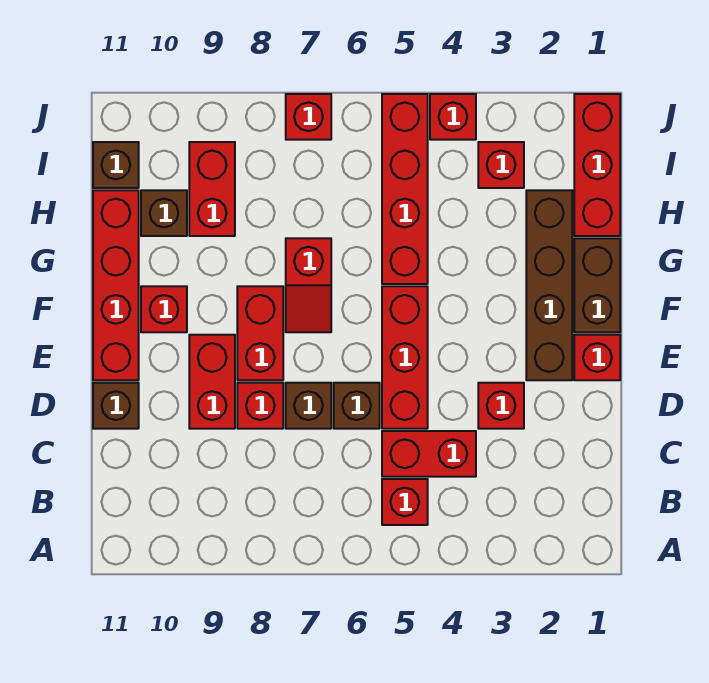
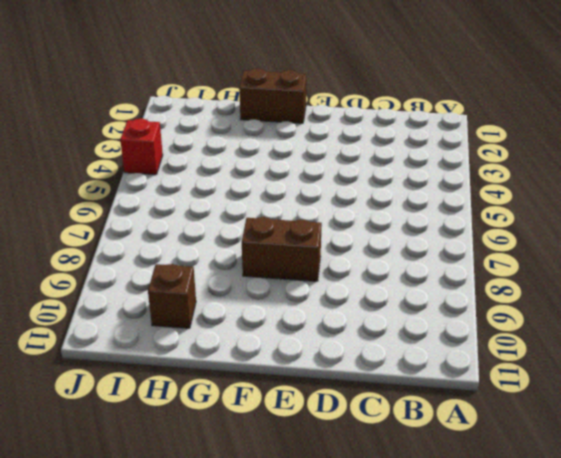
brown brick E8:F8 level 1 -> red brick E8:F8 level 1
none -> red brick B5 level 1
none -> red brick C4:C5 level 1
none -> red brick D3 level 1

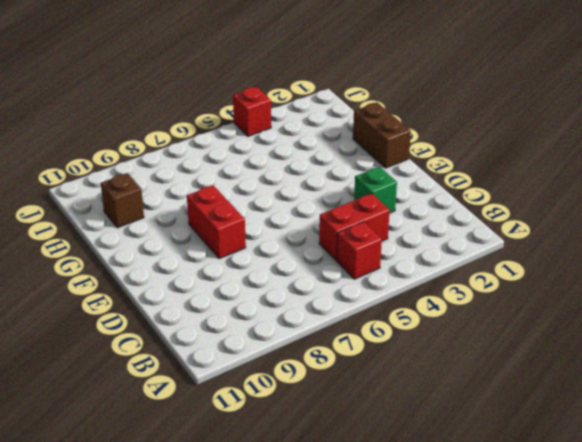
green brick D3 level 1 -> red brick D3 level 1
none -> red brick D5:F5 level 1
none -> brown brick D6 level 1
none -> brown brick D7 level 1

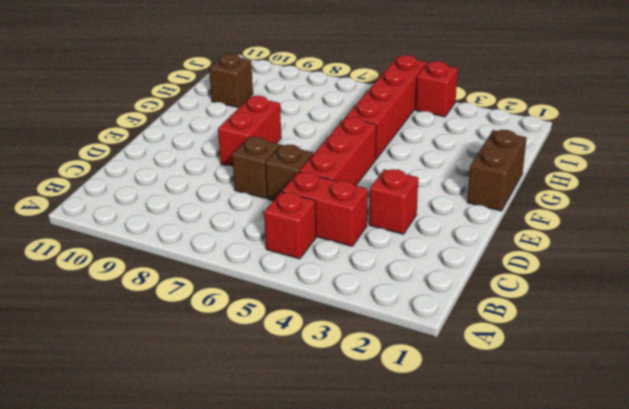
none -> red brick D8 level 1
none -> red brick D9:E9 level 1
none -> brown brick D11 level 1

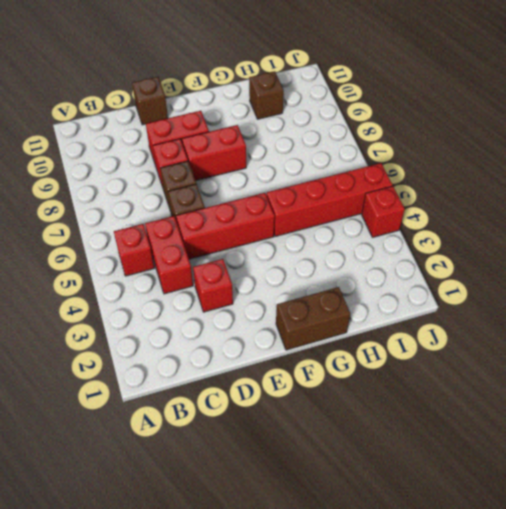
none -> red brick E1 level 1
none -> brown brick E2:H2 level 1
none -> red brick E11:H11 level 1

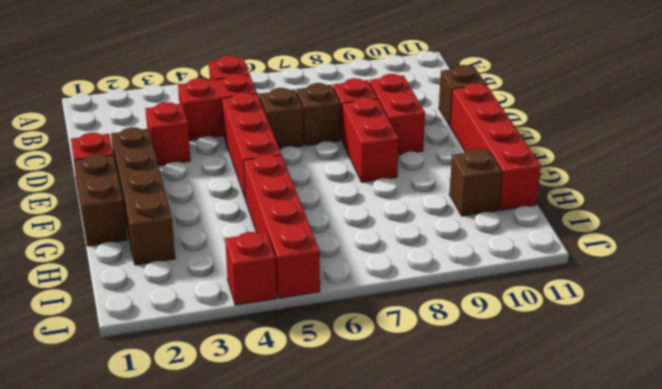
none -> red slope F7:G7 level 1 top G
none -> red brick F10 level 1
none -> red brick H1:J1 level 1

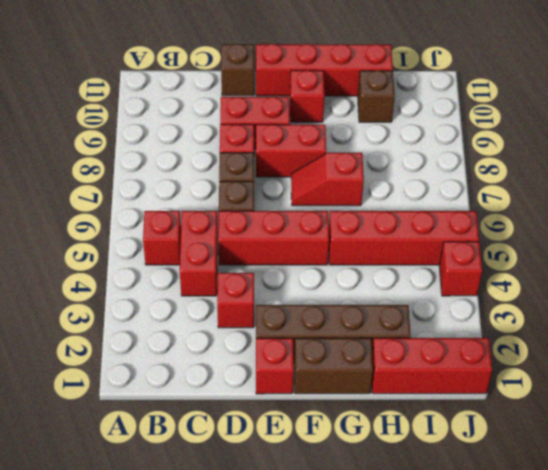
none -> red brick H9:I9 level 1
none -> red brick I3 level 1
none -> brown brick I11 level 1

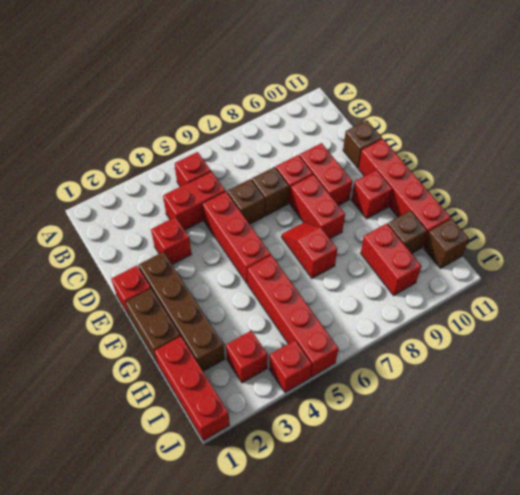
none -> red brick J7 level 1

